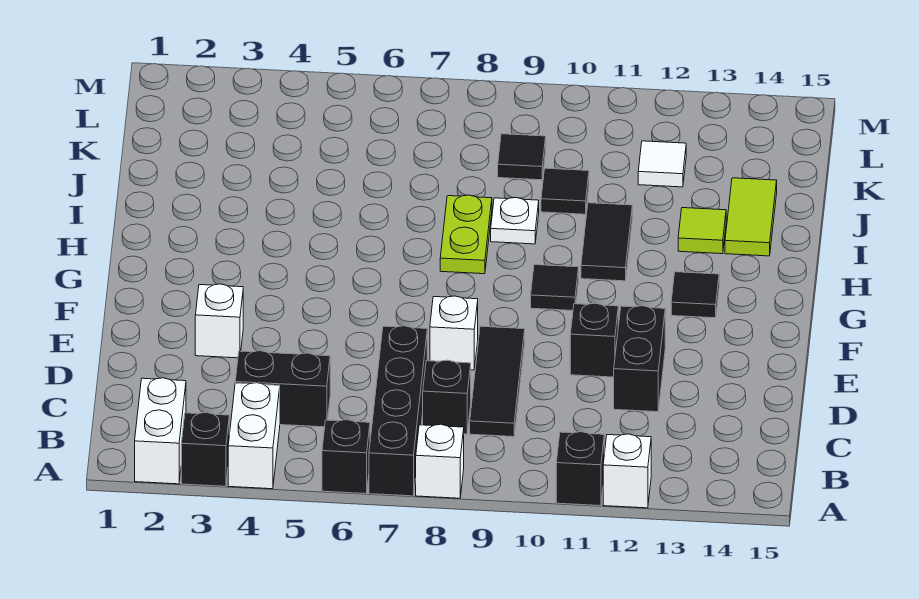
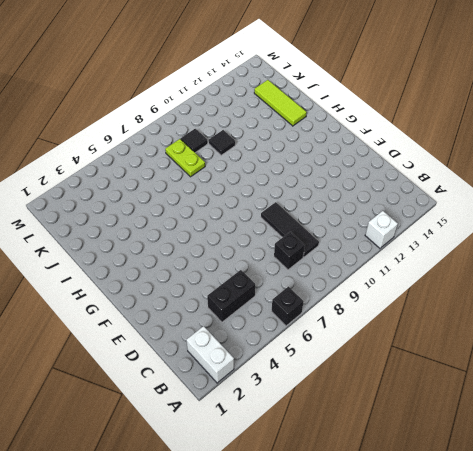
lime tile I14:K14 level 1 -> lime tile I14:J14 level 1
lime plate J8:K8 level 1 -> lime plate H8:I8 level 1
none -> black brick A3 level 1
none -> white brick A4:B4 level 1
none -> black brick A7:D7 level 1

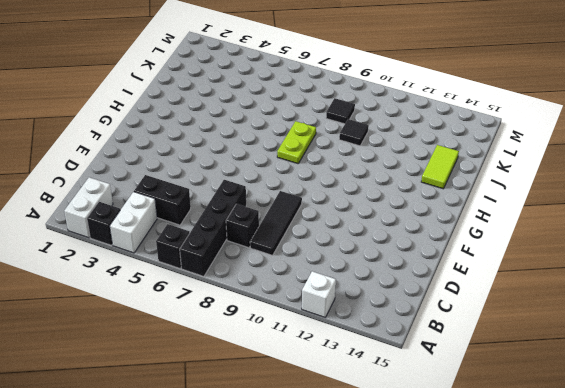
none -> white brick A8 level 1
none -> black brick A11 level 1
none -> black brick D12:E12 level 1

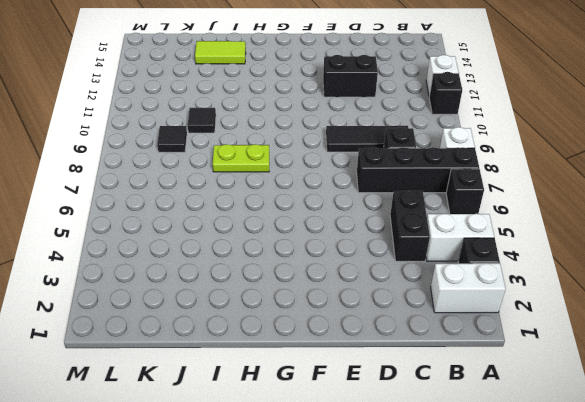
none -> white brick E3 level 1
none -> white brick E8 level 1
none -> black brick E11 level 1

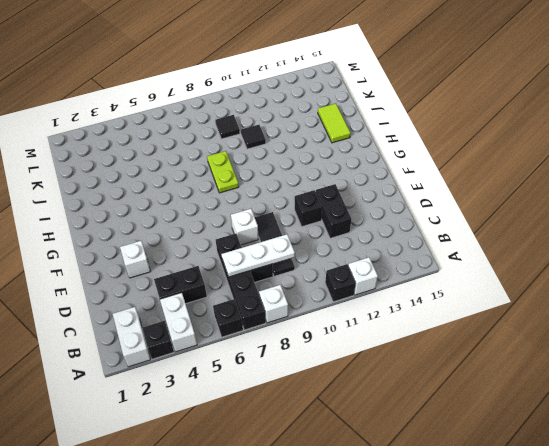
white plate C7:C9 level 2 -> none
none -> black tile G10 level 1
none -> black tile G13 level 1
none -> black tile H11:I11 level 1

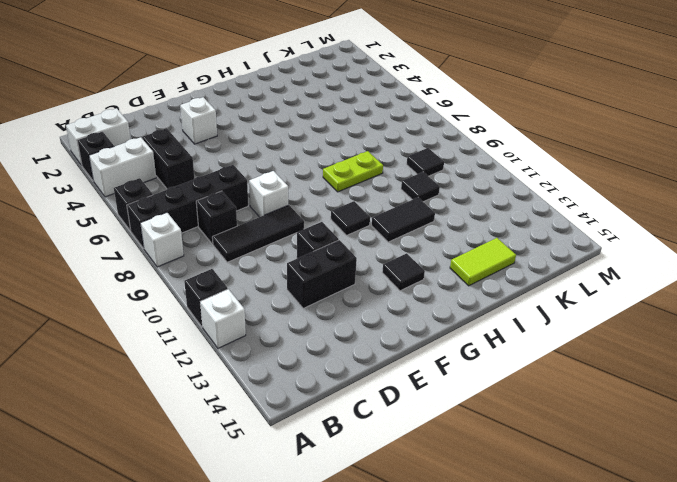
none -> white plate I9 level 1
none -> lime tile I13 level 1
none -> white tile K12 level 1

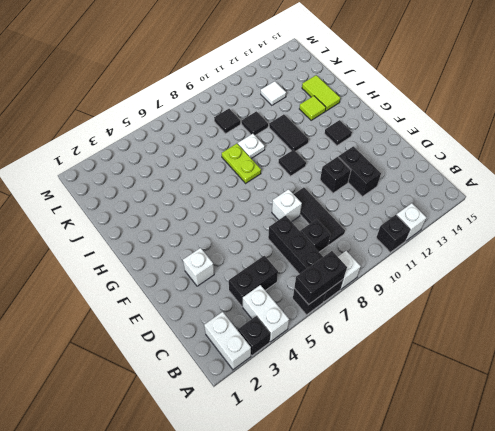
black brick A6:A7 level 2 -> none

